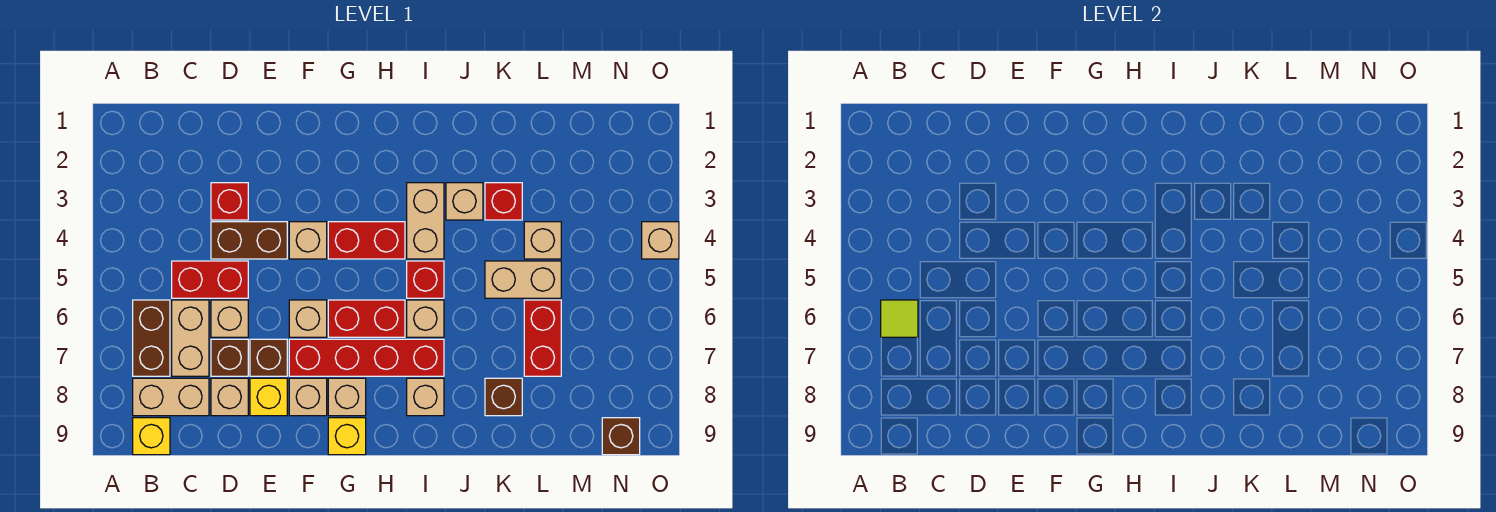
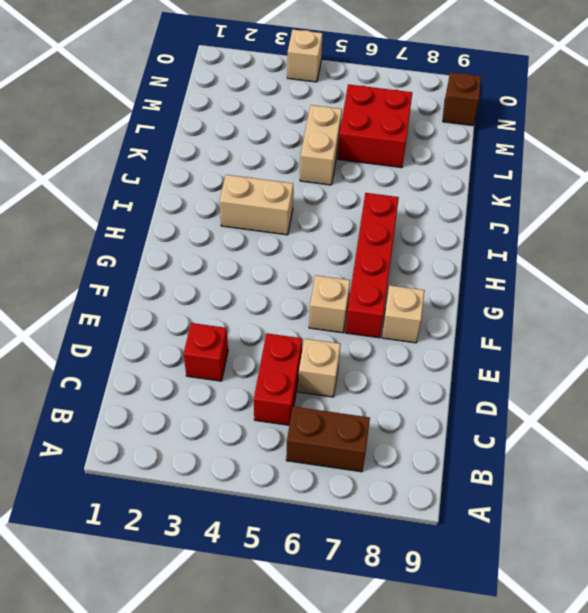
red brick L6:M7 level 1 -> red brick L6:L7 level 1
none -> tan brick B8:C8 level 1
none -> yellow brick B9 level 1
none -> tan brick C6:C7 level 1
none -> brown brick D4:E4 level 1

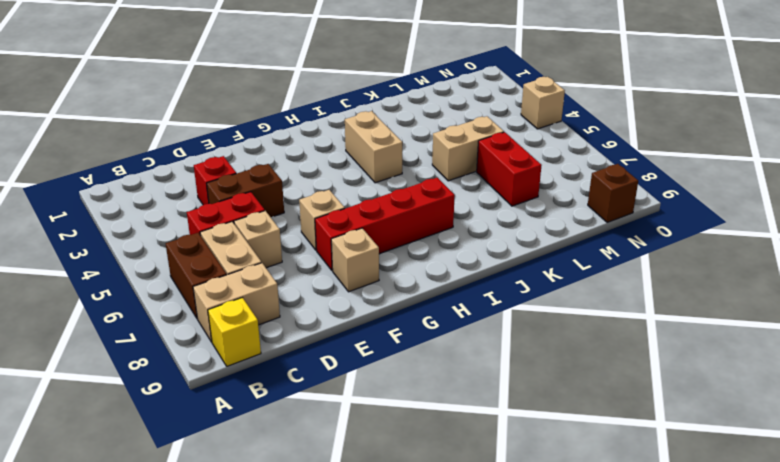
none -> brown brick D7 level 1
none -> tan brick D8 level 1
none -> brown brick E7 level 1
none -> yellow brick E8 level 1

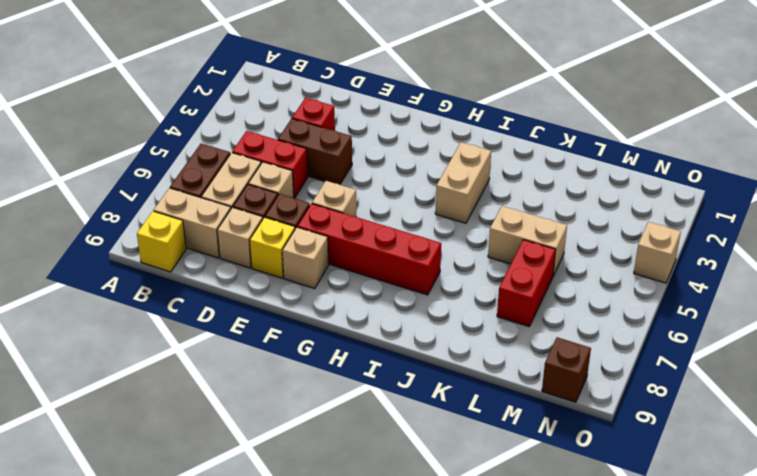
none -> tan brick F4 level 1
none -> red brick G4:H4 level 1
none -> red brick G6:H6 level 1
none -> tan brick G8 level 1

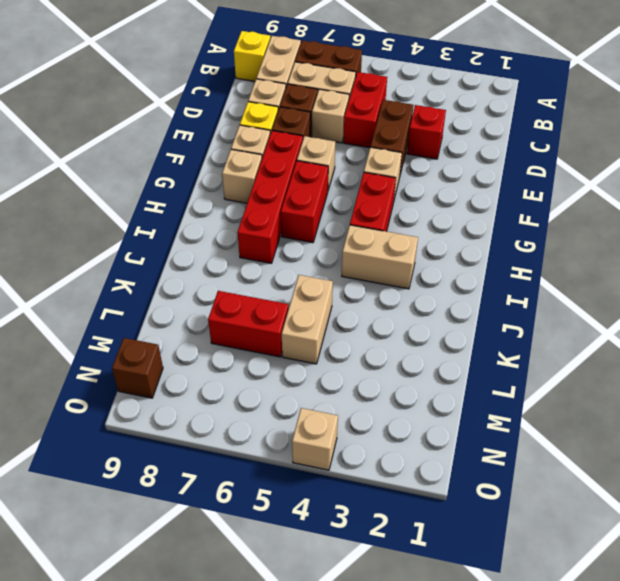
none -> yellow brick G9 level 1
none -> red brick I5 level 1
none -> tan brick I6 level 1
none -> tan brick I8 level 1

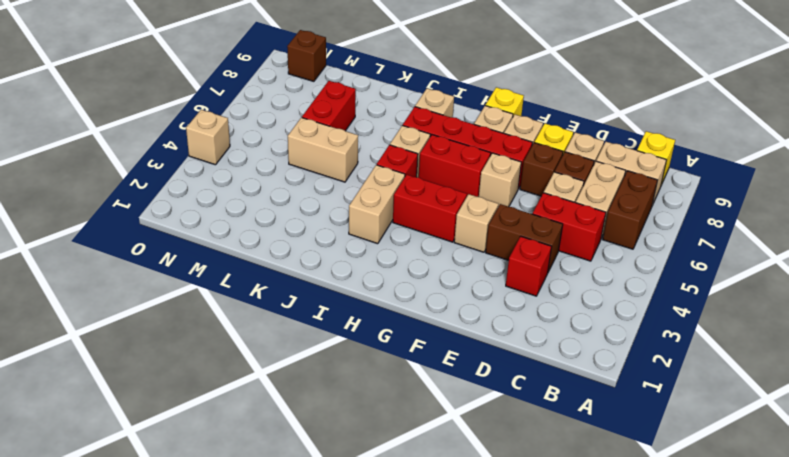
none -> tan brick J3 level 1
none -> red brick K3 level 1
none -> brown brick K8 level 1
none -> tan brick L4 level 1

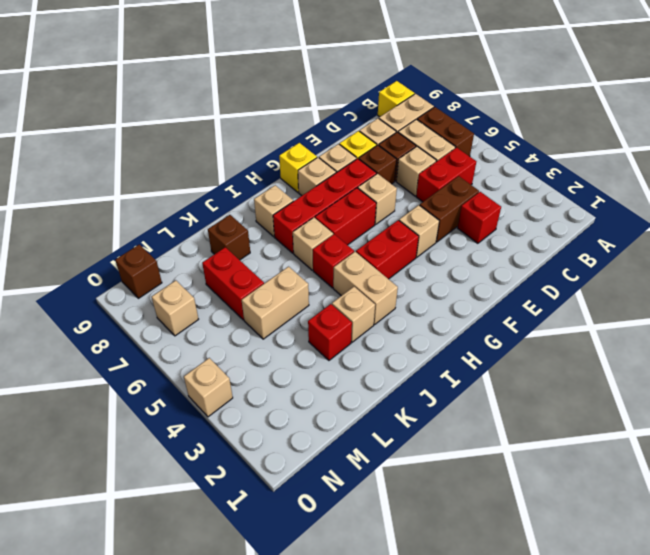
tan brick N7 level 1 -> tan brick L4 level 1
none -> lime tile B6 level 2

